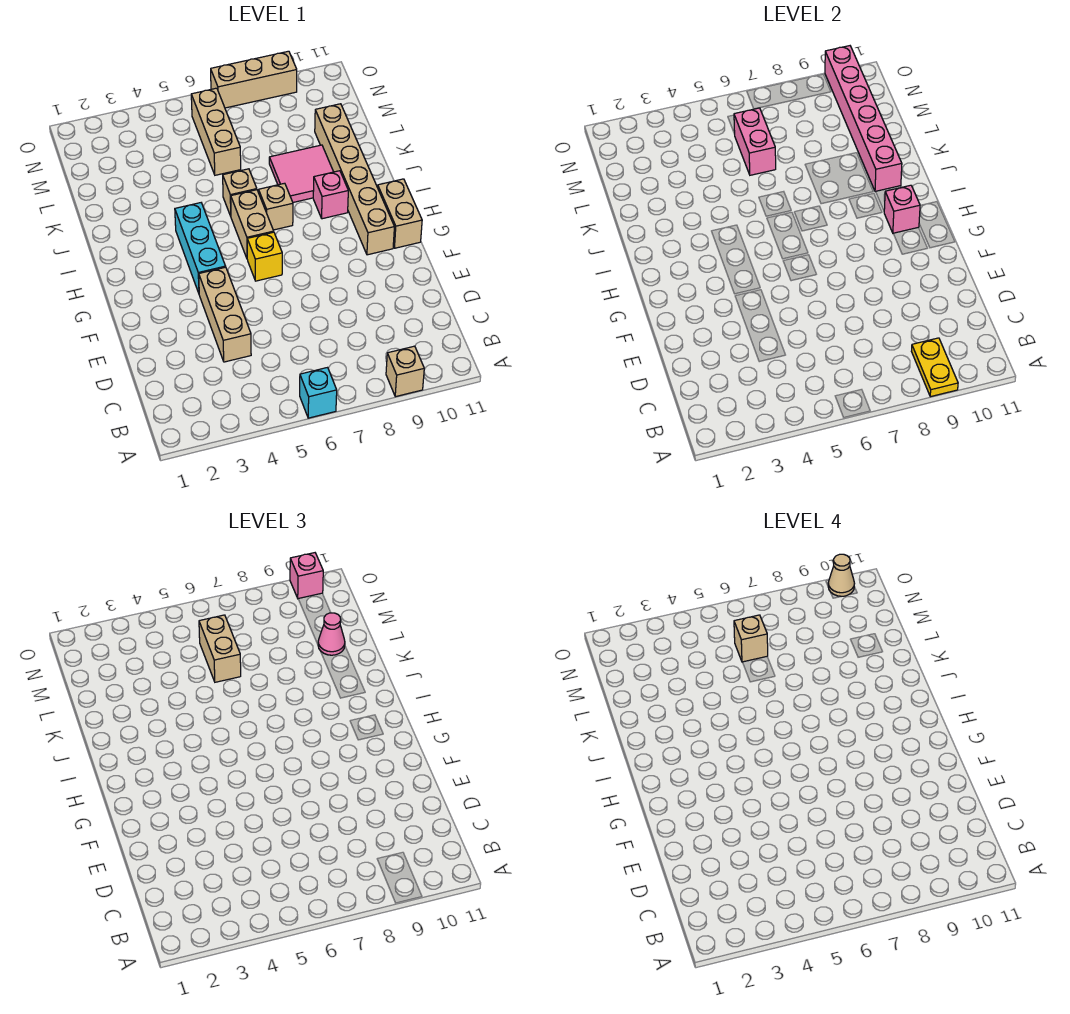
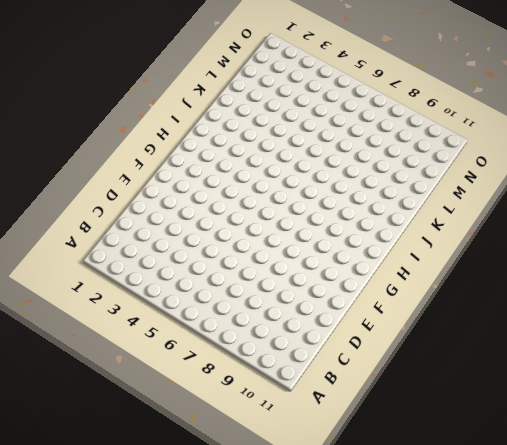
none -> cyan brick A6 level 1
none -> tan brick A9 level 1
none -> tan brick D4:F4 level 1

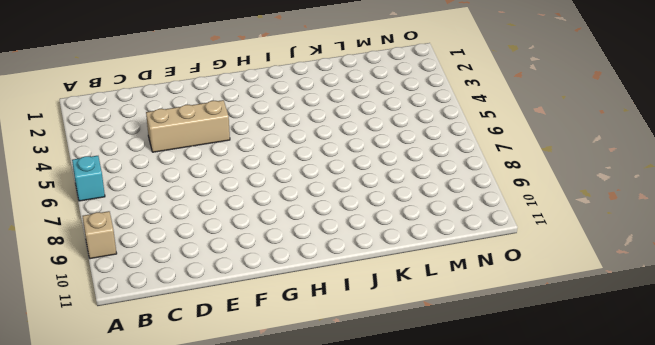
none -> cyan brick G4:I4 level 1
none -> yellow brick G6 level 1
none -> tan brick G10:L10 level 1

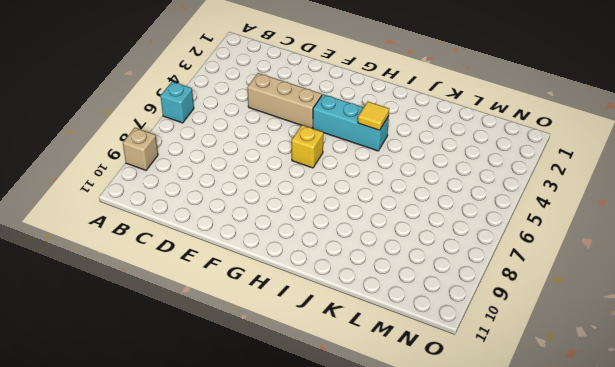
yellow tile I4 level 2 -> none
none -> tan brick G10:L10 level 1
none -> tan brick G11:H11 level 1
none -> tan brick H6:I6 level 1

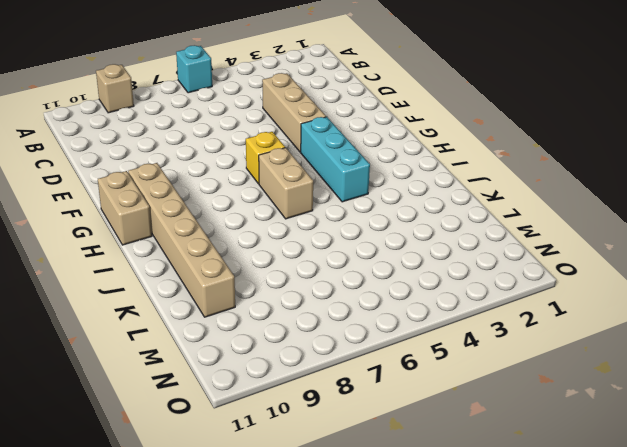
none -> tan brick I7 level 1
none -> pink brick I9 level 1
none -> tan brick J6 level 1

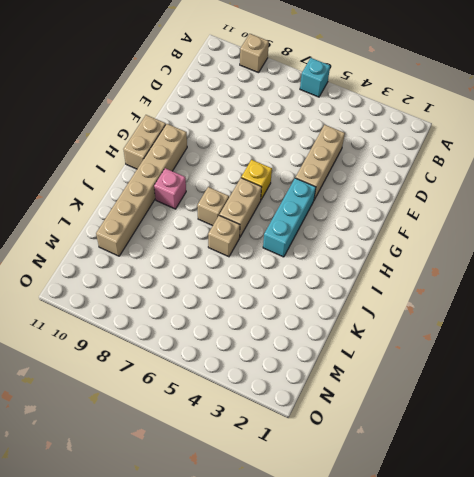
none -> pink tile J8:K9 level 1
none -> tan brick L6:N6 level 1
none -> tan brick O7:O9 level 1

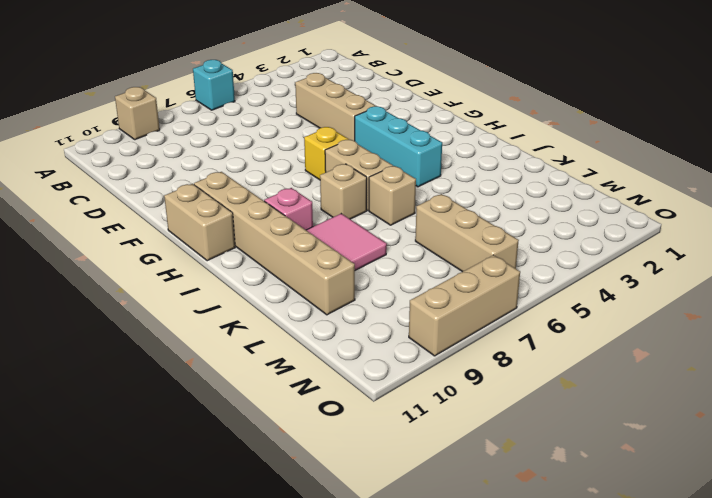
none -> yellow plate A9:B9 level 2
none -> pink brick H10 level 2
none -> pink brick J10:O10 level 2

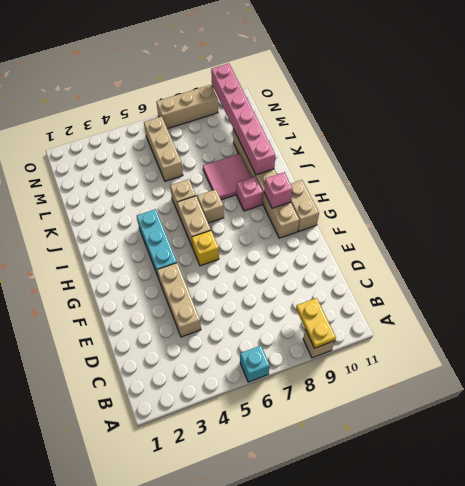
none -> pink brick L6:M6 level 2
none -> tan brick L6:M6 level 3
none -> pink cone L10 level 3

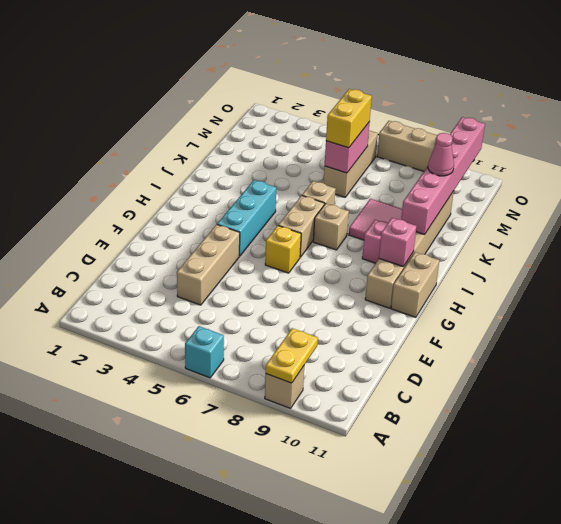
yellow brick L6:M6 level 3 -> tan brick L6:M6 level 3
none -> pink brick O10 level 3
none -> tan brick M6 level 4
none -> tan cone O10 level 4

